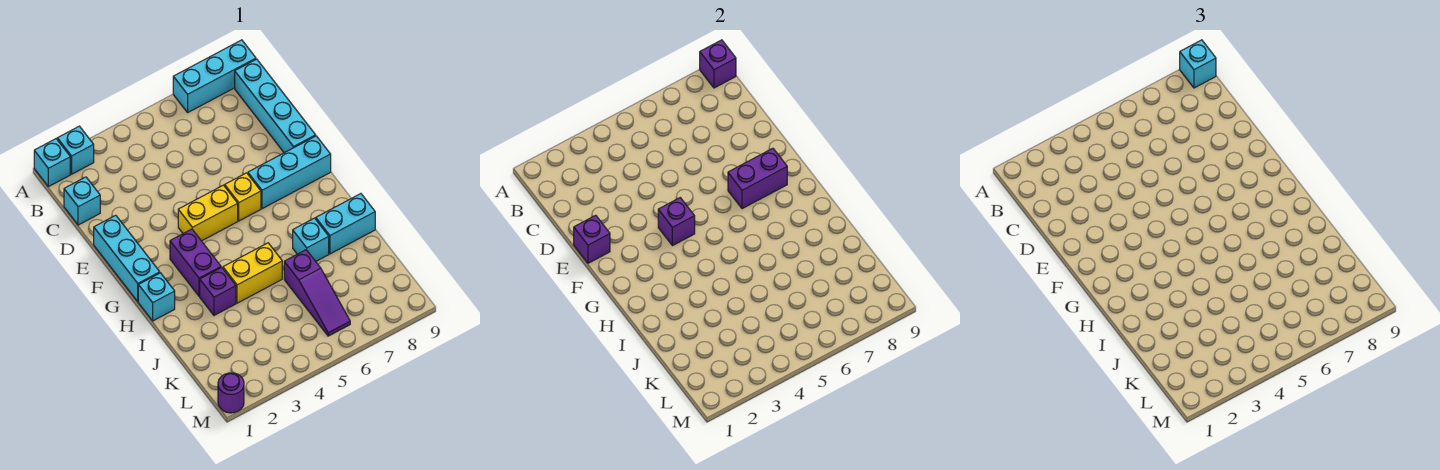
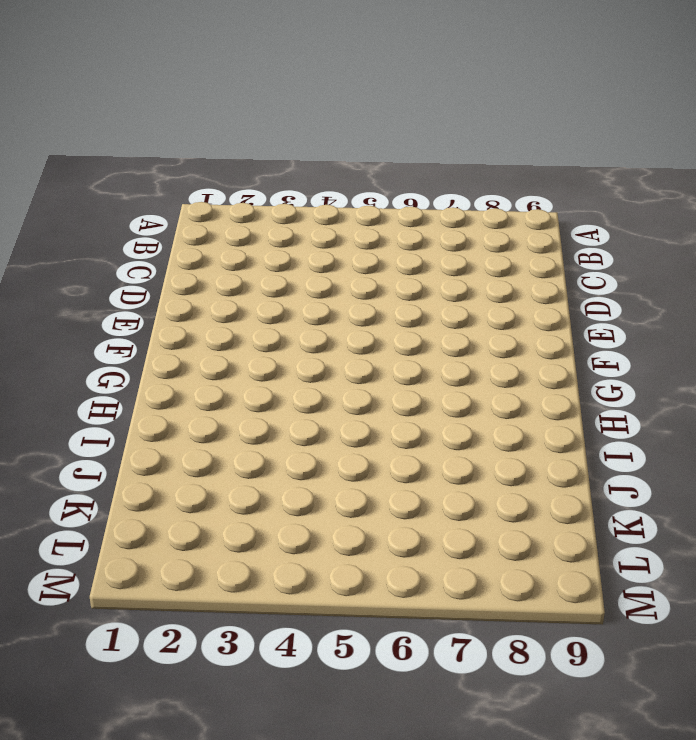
none -> cyan brick A1 level 1
none -> cyan brick A2 level 1
none -> cyan brick A7:A9 level 1

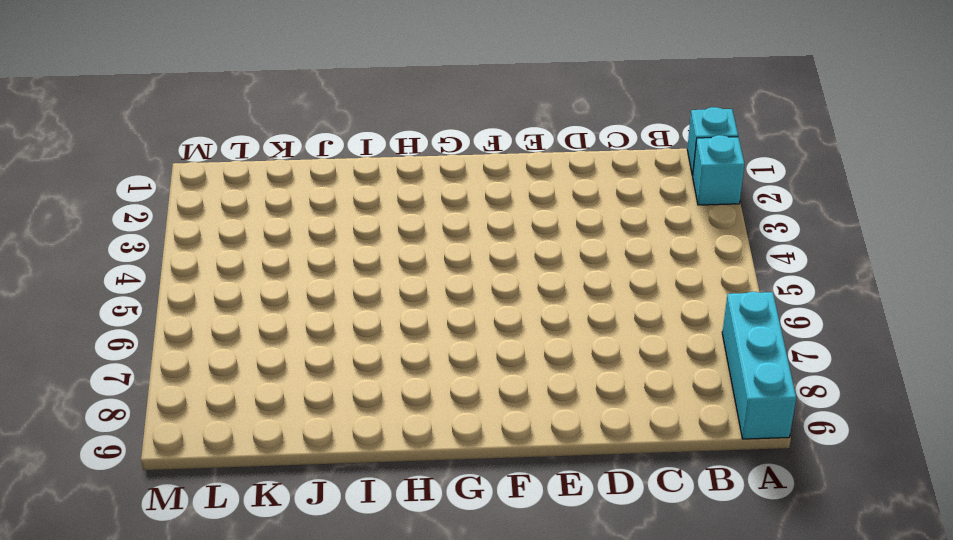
none -> cyan brick B9:E9 level 1
none -> cyan brick C1 level 1
none -> cyan brick E1:G1 level 1

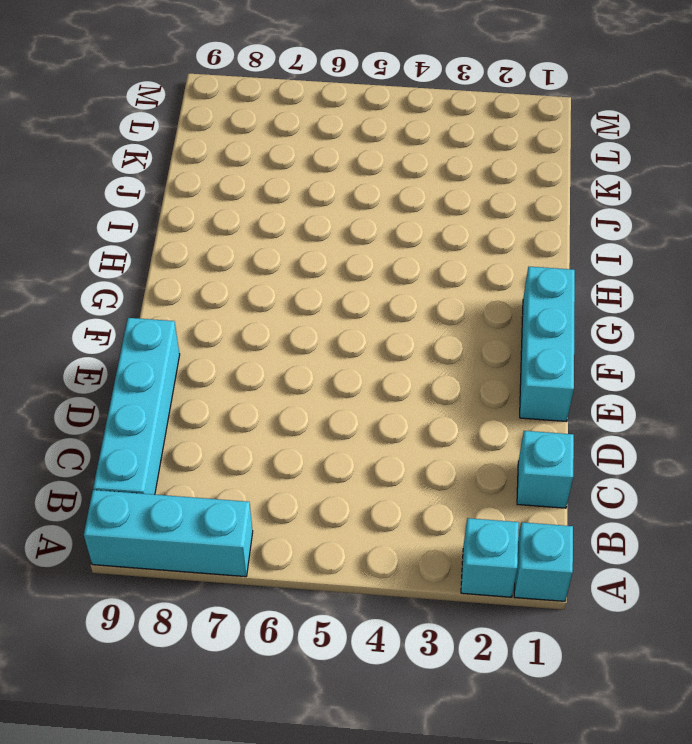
none -> yellow brick F4:F5 level 1
none -> yellow brick F6 level 1
none -> cyan brick F7:F9 level 1

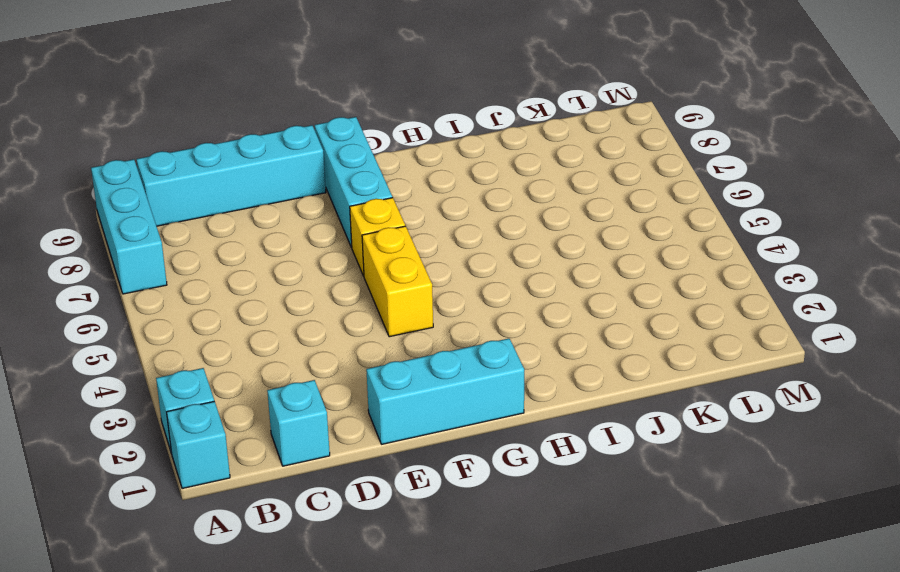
none -> purple brick G3:H3 level 1
none -> cyan brick H1 level 1
none -> purple brick I3 level 1

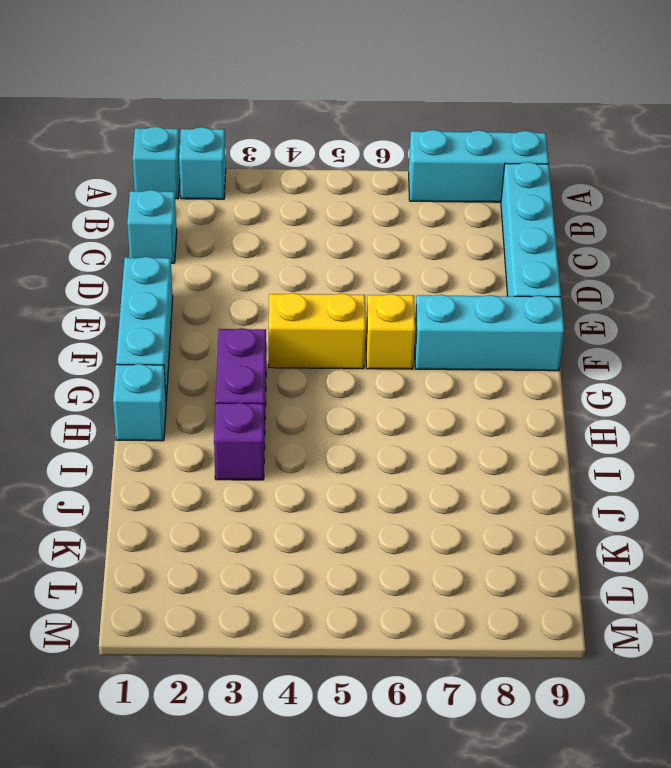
none -> yellow brick I4:I5 level 1
none -> cyan brick I7 level 1
none -> cyan brick I8:I9 level 1

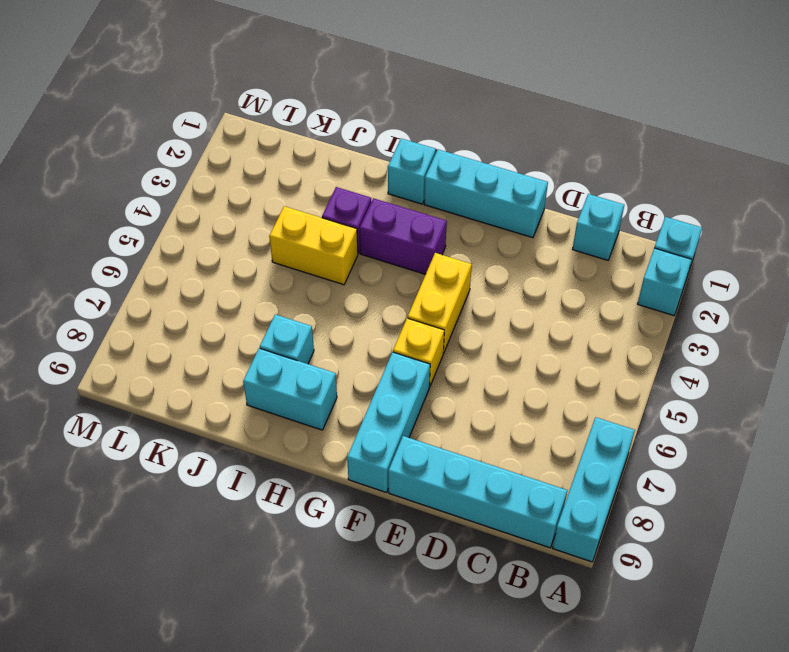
cyan brick H8:I8 level 1 -> cyan brick I8:I9 level 1
yellow brick I4:J4 level 1 -> yellow brick I4:I5 level 1
none -> purple slope J6:L6 level 1 top J
none -> purple round brick M1 level 1
none -> purple brick A9 level 2

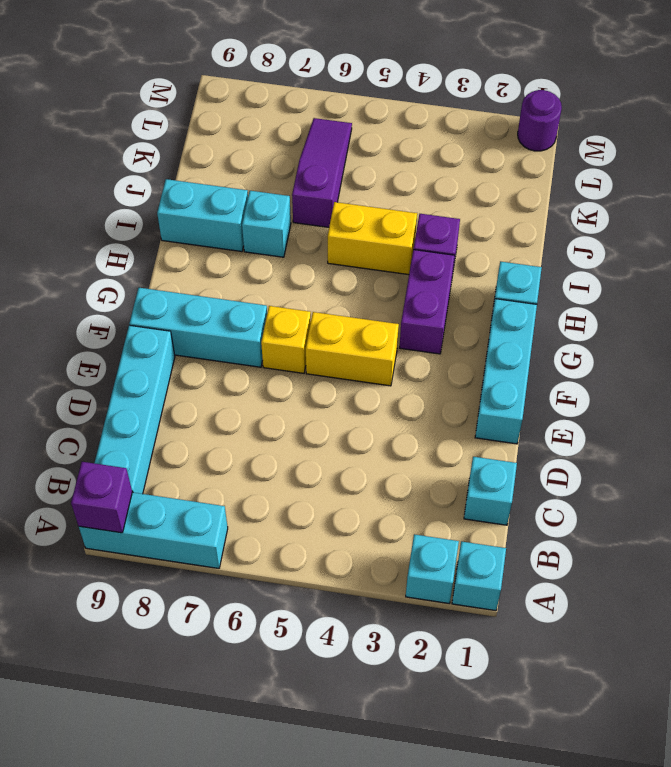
none -> purple brick E1 level 2
none -> purple brick F4 level 2
none -> purple brick F7:F8 level 2

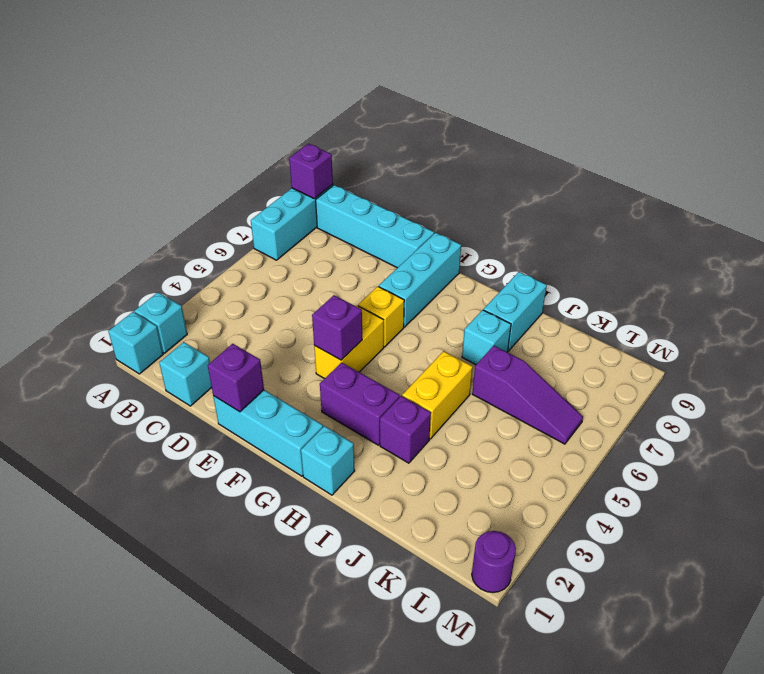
none -> purple brick F7:F8 level 2
none -> cyan brick A9 level 3

